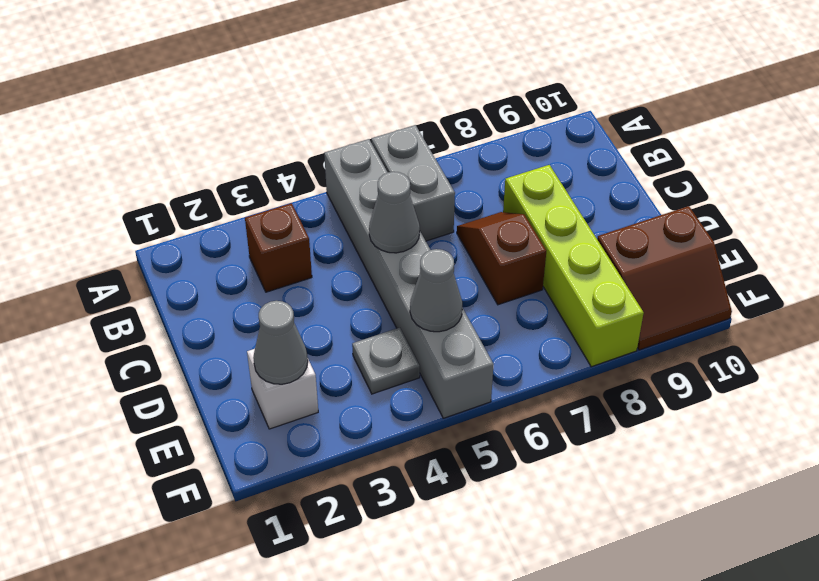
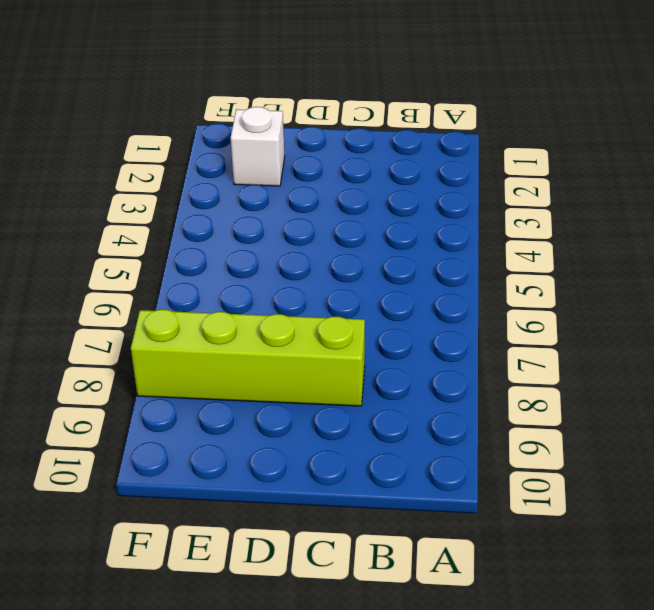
none -> grey brick A5:F5 level 1
none -> grey brick A6:B6 level 1

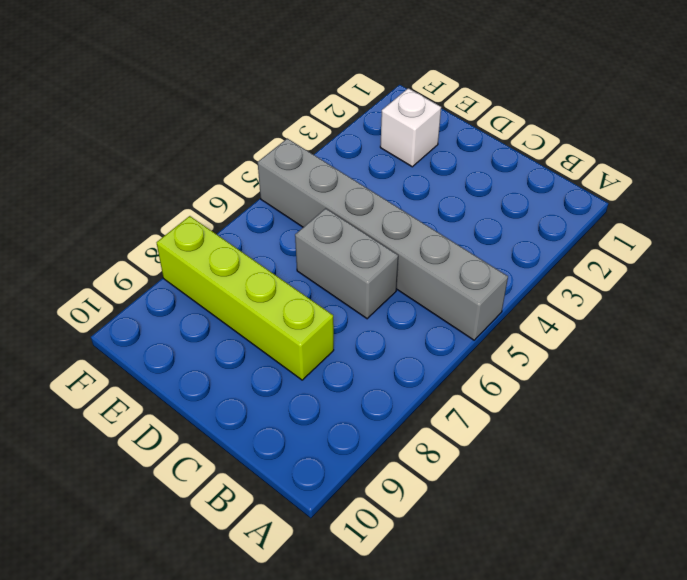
grey brick C6:D6 level 1 -> grey brick A6:B6 level 1
none -> brown brick B3 level 1
none -> brown slope C7:D7 level 1 top D

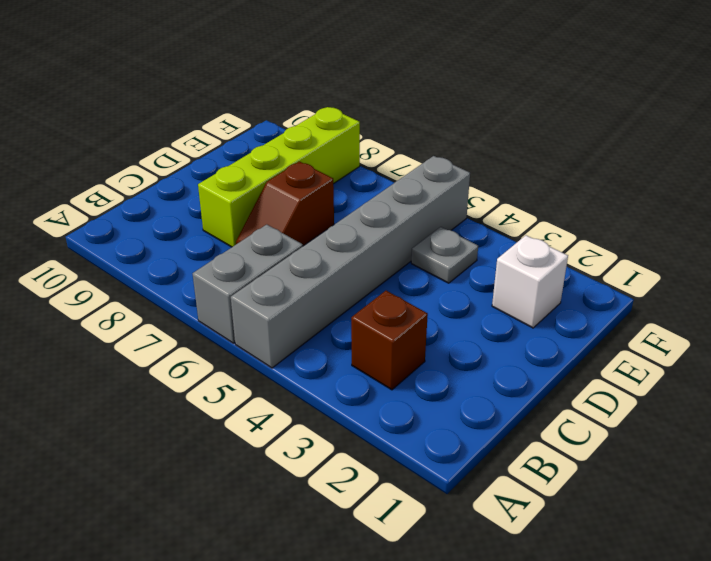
none -> brown slope E9:F10 level 1 top E
none -> grey cone C5 level 2

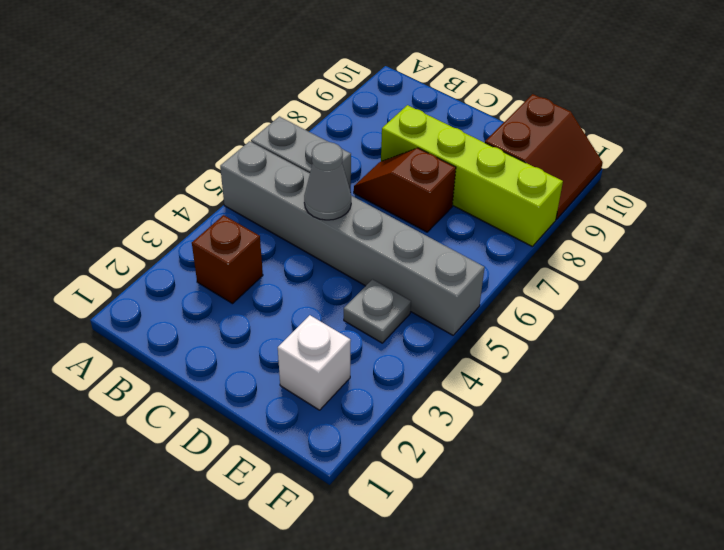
none -> grey cone E2 level 2
none -> grey cone E5 level 2

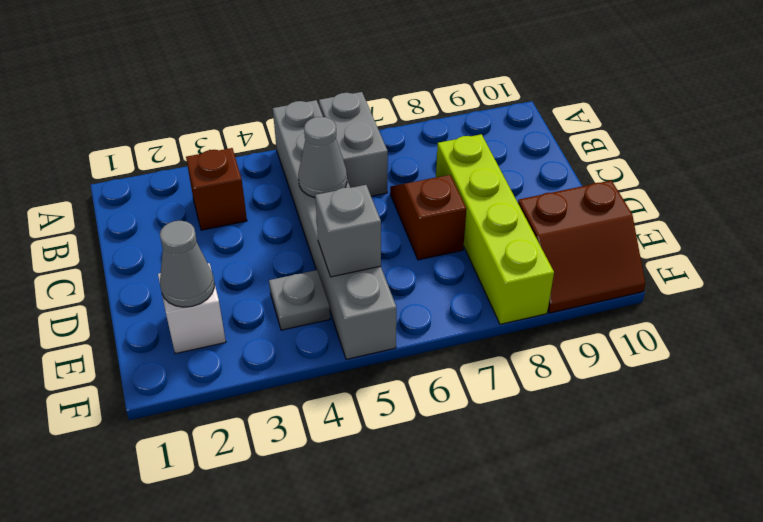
grey brick E5 level 2 -> grey cone E5 level 2

